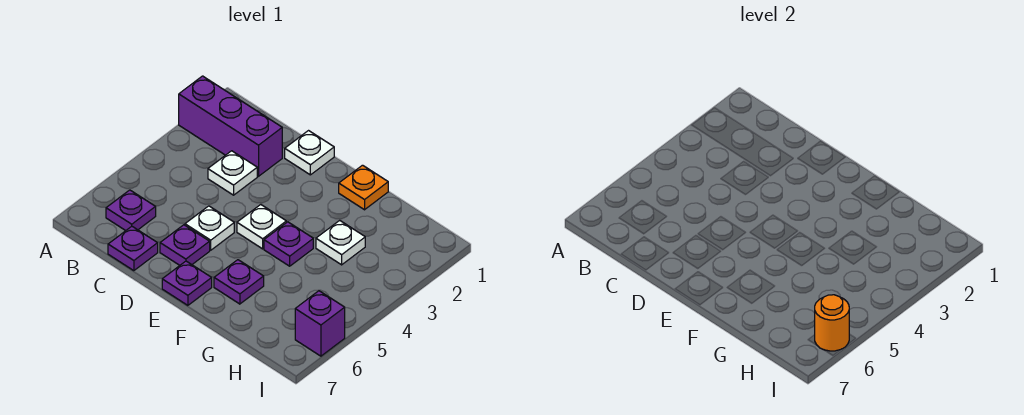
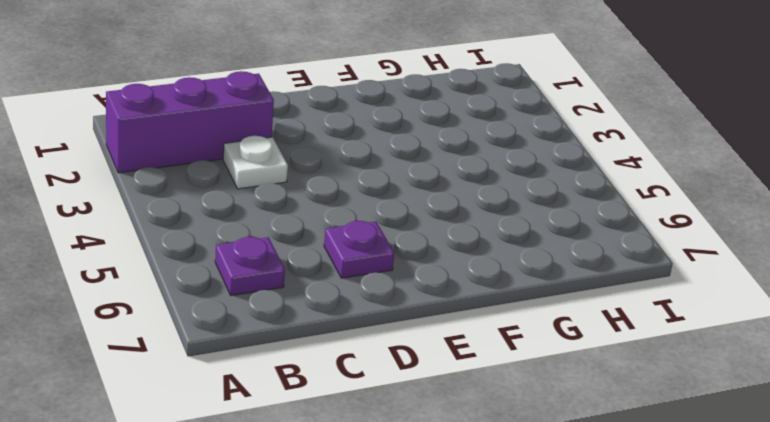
none -> purple plate C7 level 1
none -> white plate D1 level 1
none -> white plate D5 level 1

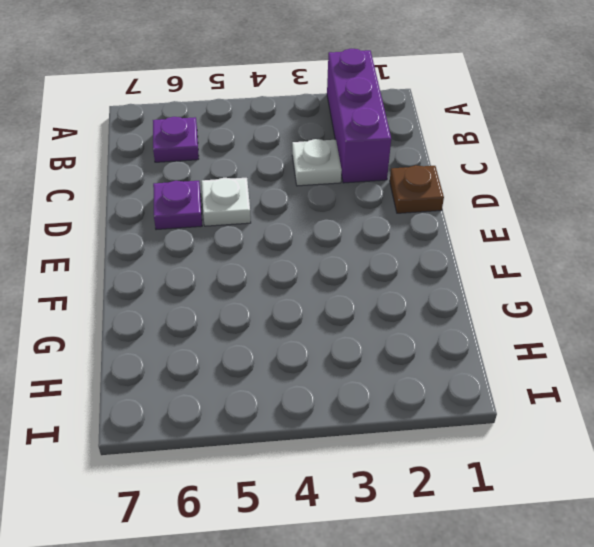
brown plate D1 level 1 -> white plate D1 level 1
none -> purple plate C7 level 1
none -> white plate E4 level 1
none -> purple plate E7 level 1

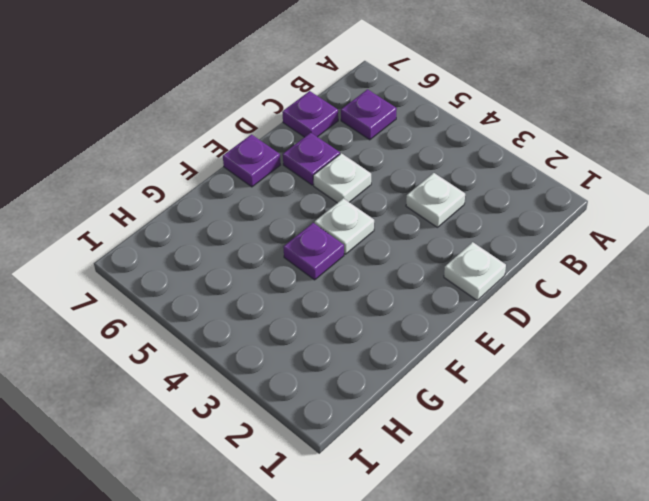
none -> purple brick A2:C2 level 1
none -> orange plate F1 level 1
none -> purple plate F6 level 1

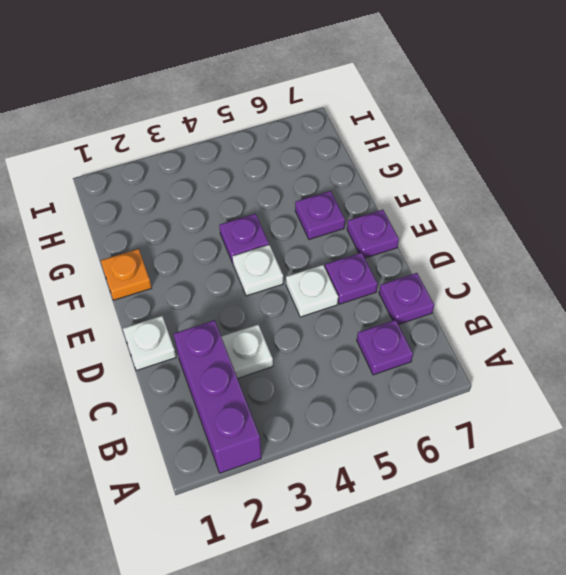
none -> white plate G3 level 1
none -> purple brick I6 level 1
none -> orange round brick I6 level 2

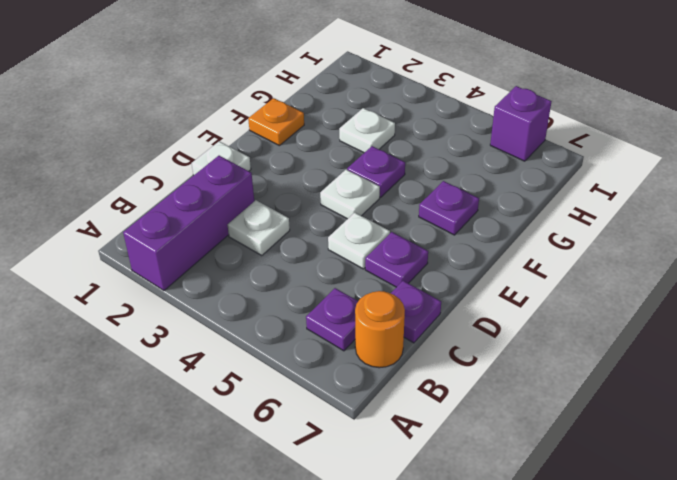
orange round brick B7 level 1 -> orange round brick I6 level 2
none -> purple plate E7 level 1

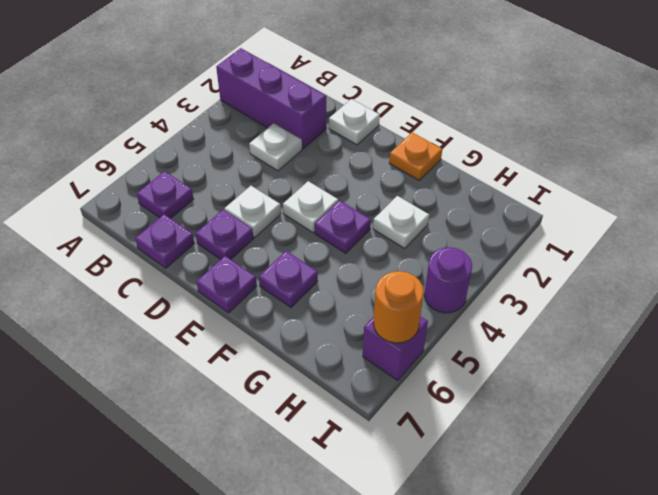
purple round brick I4 level 1 -> none

